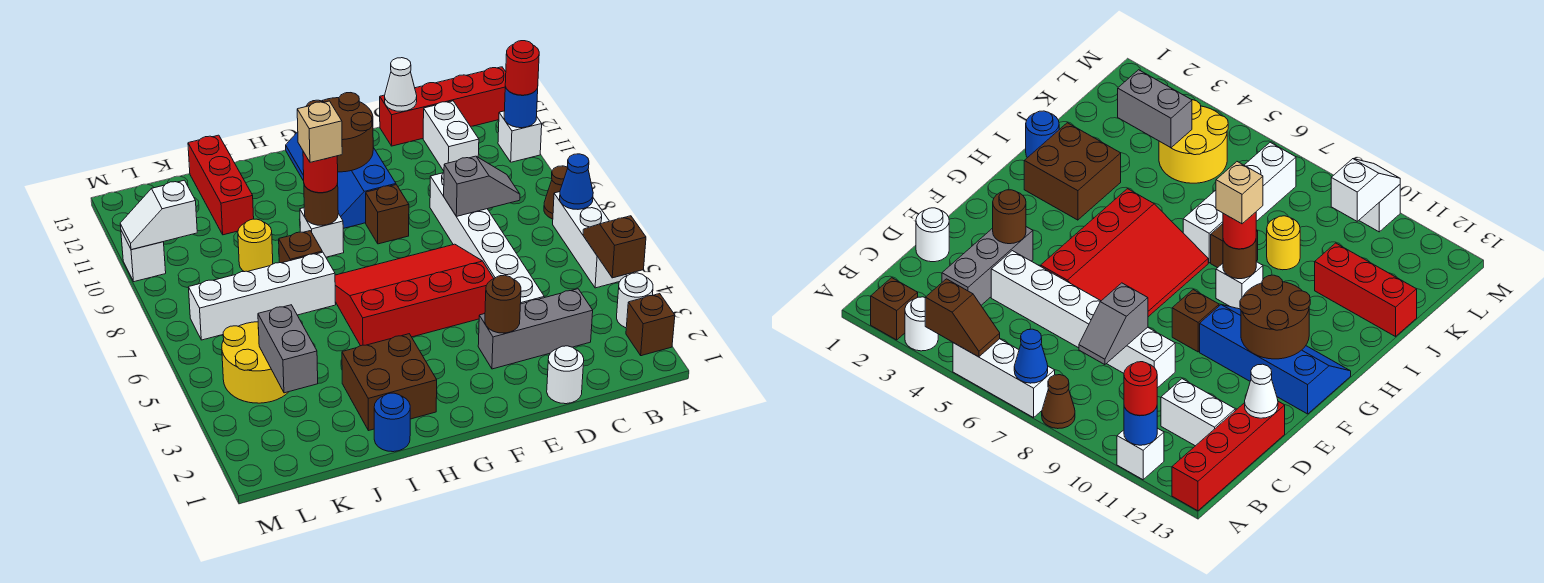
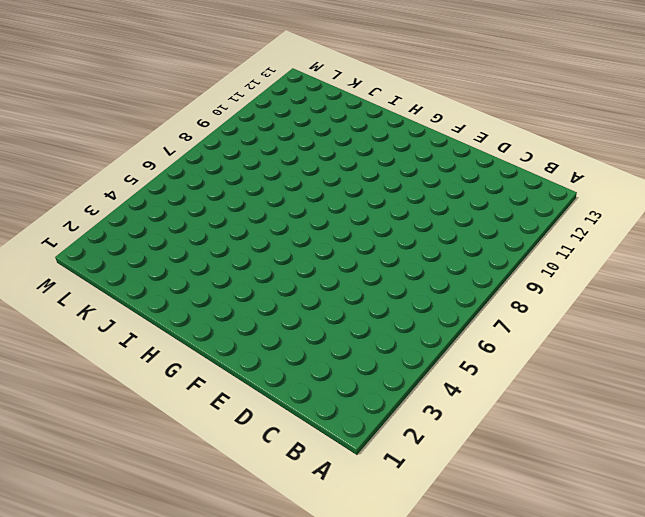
none -> brown brick A2 level 1
none -> white round brick A3 level 1
none -> white brick A5:A7 level 1
none -> brown cone A8 level 1

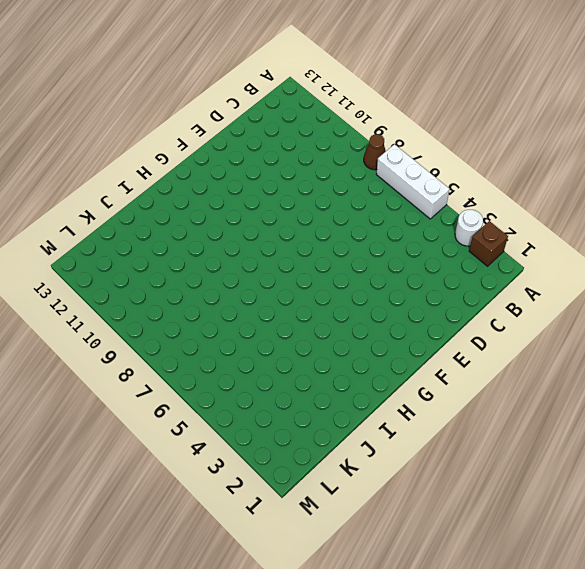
none -> white brick A11 level 1
none -> red brick A13:D13 level 1
none -> grey brick C3:E3 level 1
none -> white brick C11:C12 level 1

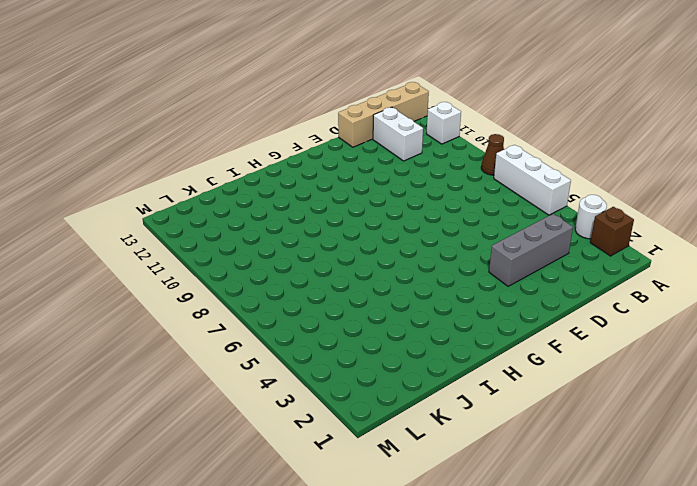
tan brick A13:D13 level 1 -> red brick A13:D13 level 1
none -> white round brick D1 level 1
none -> white brick D4:D9 level 1
none -> red slope E5:H7 level 1 top 5
none -> brown brick F9 level 1

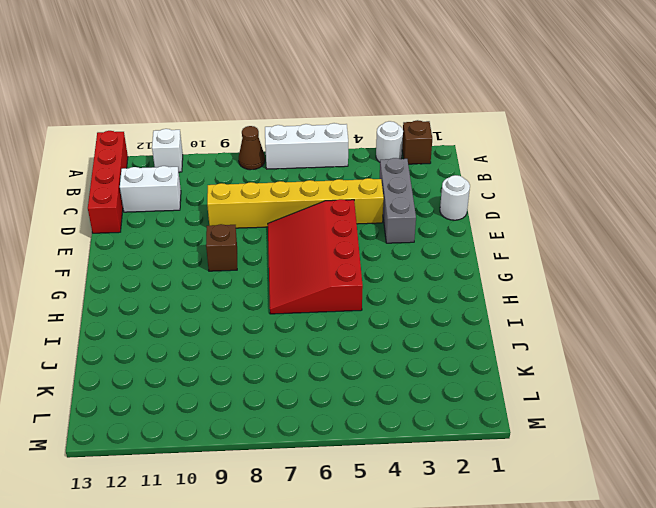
yellow brick D4:D9 level 1 -> white brick D4:D9 level 1
none -> blue slope F10:G13 level 1 top F
none -> brown brick H2:I3 level 1
none -> white brick H9 level 1
none -> blue round brick I1 level 1

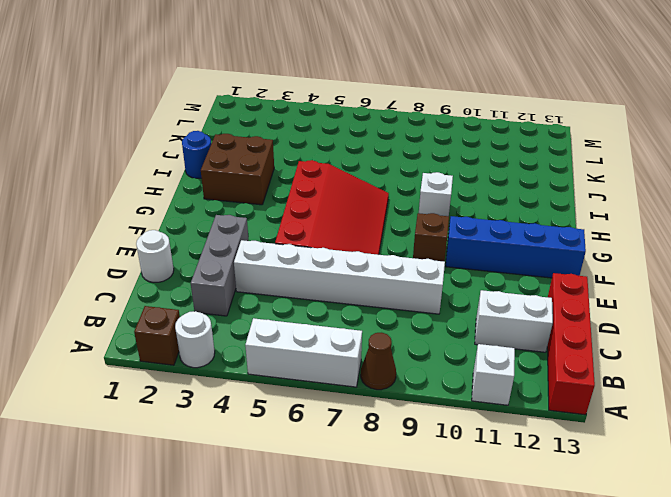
none -> white brick I7:L7 level 1
none -> brown brick I8 level 1
none -> yellow round brick J9 level 1
none -> red brick J11:J13 level 1

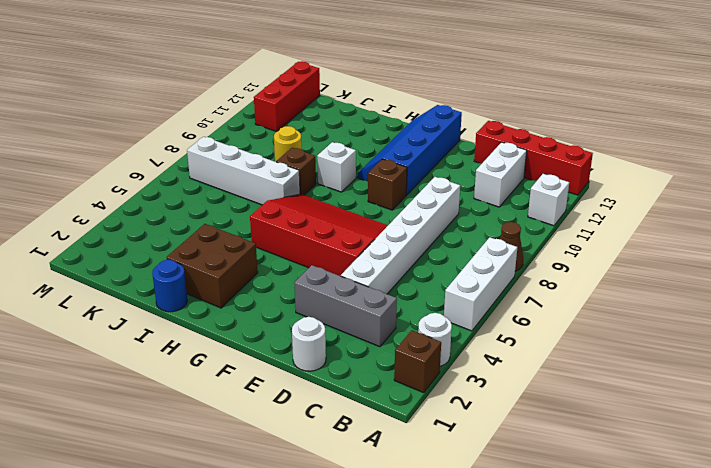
red brick L11:L13 level 1 -> red brick J11:J13 level 1
none -> yellow round brick K4:L5 level 1
none -> white brick M10 level 1
none -> brown slope A4:A5 level 2 top 4
none -> blue cone A7 level 2

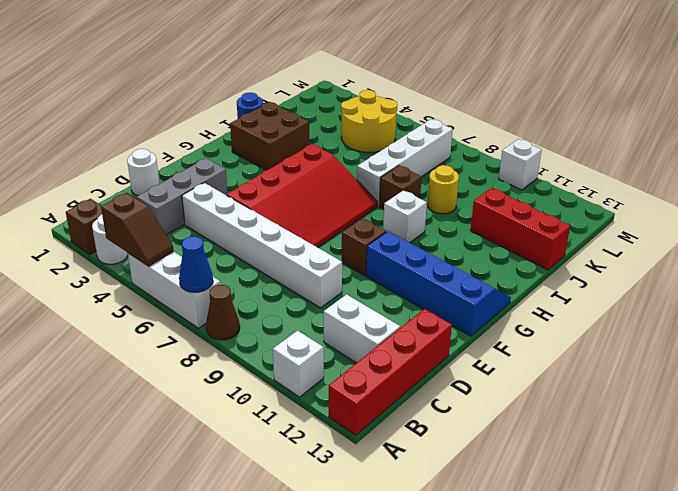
none -> blue round brick A11 level 2
none -> grey slope C8:D8 level 2 top D
none -> white cone D13 level 2
none -> brown round brick E3 level 2

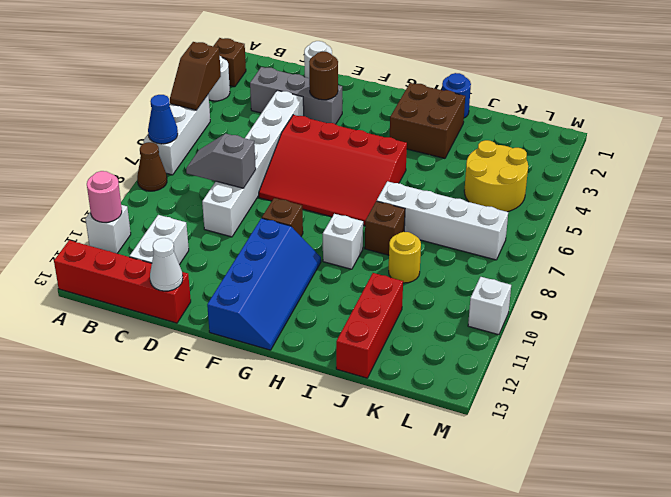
pink round brick A11 level 2 -> blue round brick A11 level 2
none -> brown round brick F11:G12 level 2
none -> brown round brick H9 level 2
none -> grey brick K3:K4 level 2
none -> white slope L10:M10 level 2 top L

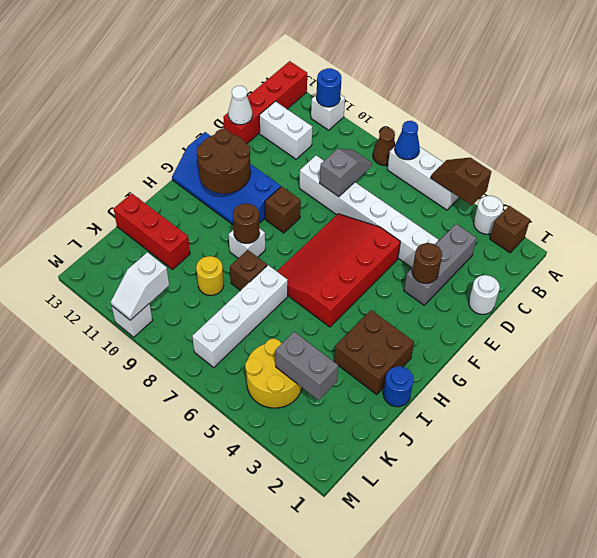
none -> red round brick A11 level 3
none -> red round brick H9 level 3
none -> tan brick H9 level 4

